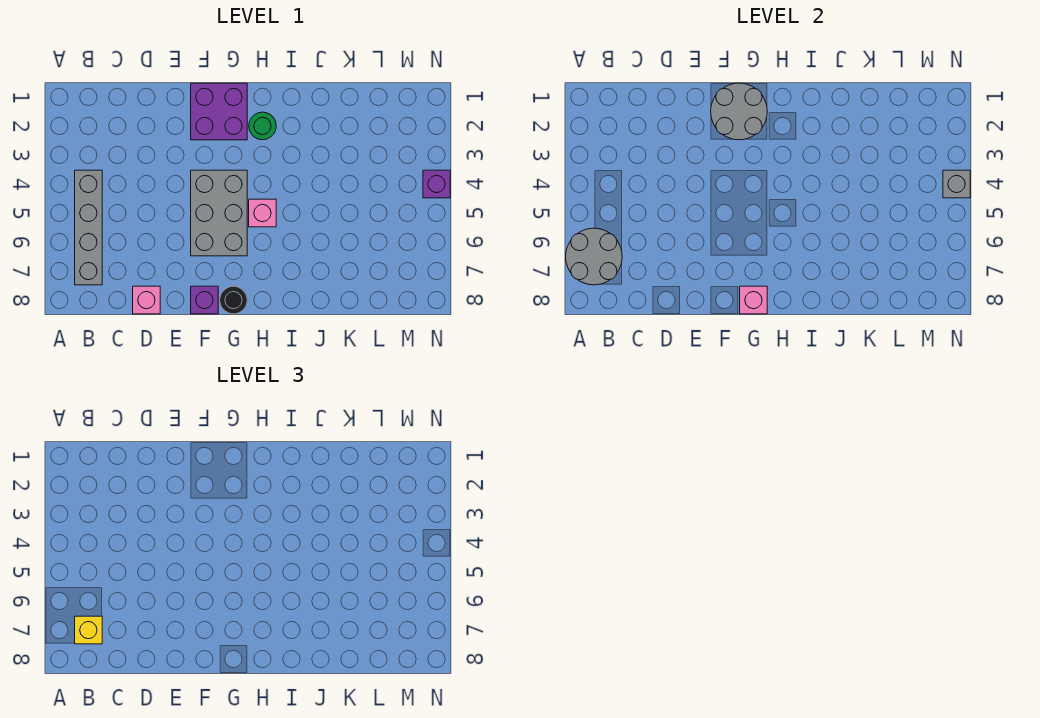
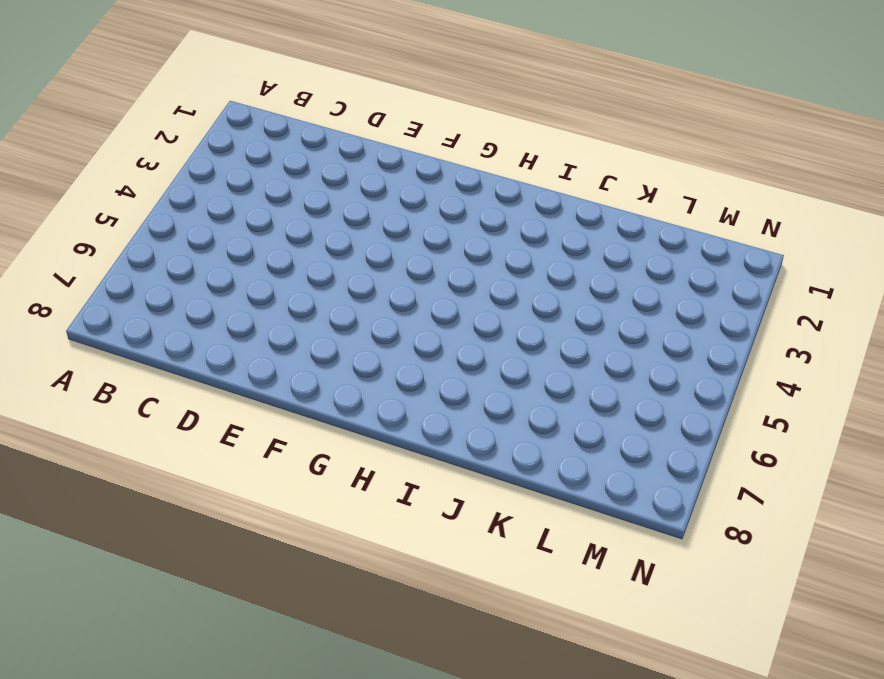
none -> grey brick B4:B7 level 1
none -> pink brick D8 level 1
none -> purple brick F1:G2 level 1

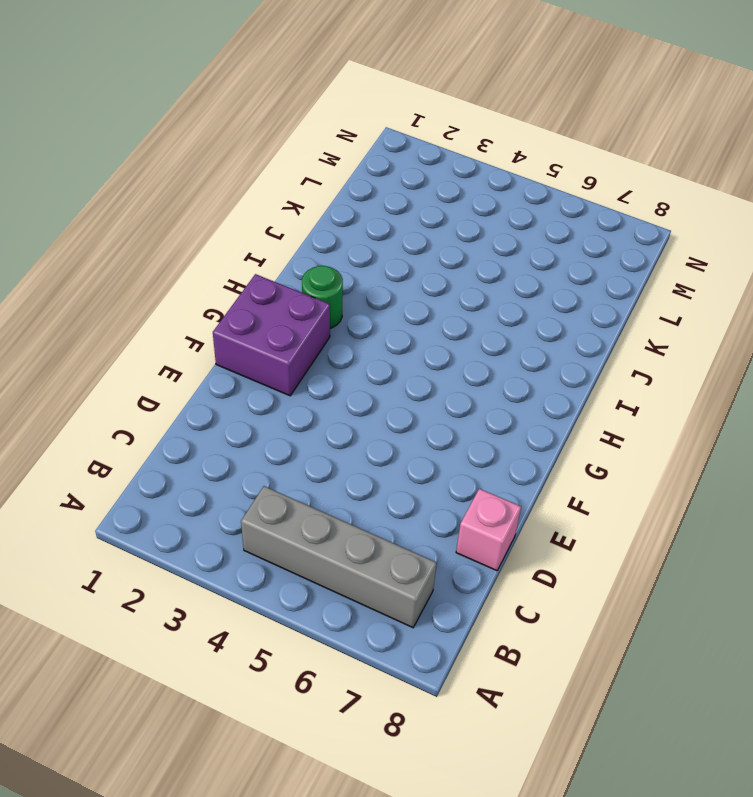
none -> grey brick F4:G6 level 1
none -> purple brick F8 level 1
none -> black round brick G8 level 1

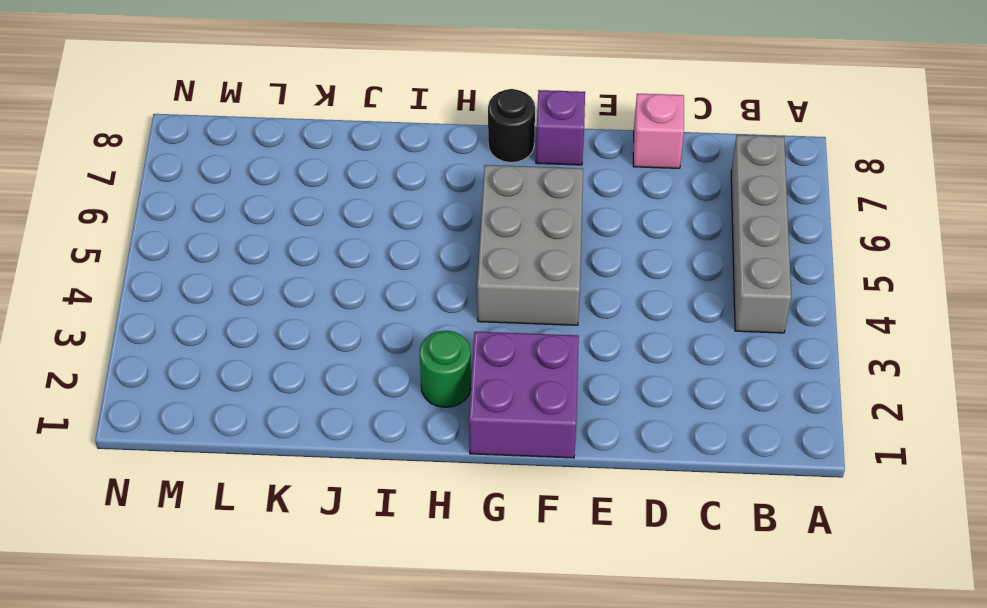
none -> pink brick H5 level 1
none -> purple brick N4 level 1
none -> grey round brick A6:B7 level 2

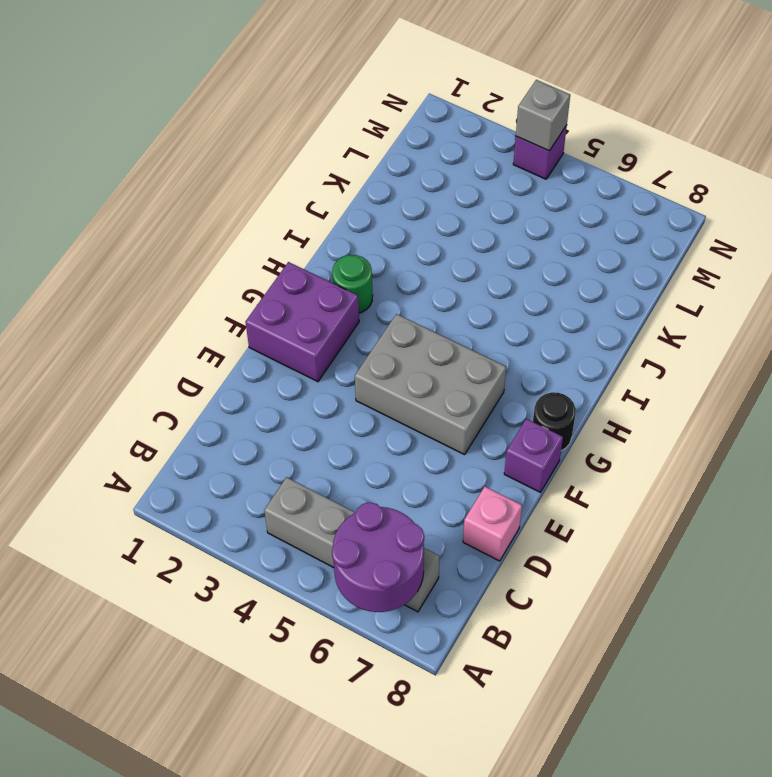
purple round brick A6:B7 level 2 -> grey round brick A6:B7 level 2
none -> pink brick H5 level 1
none -> grey round brick F1:G2 level 2
none -> pink brick G8 level 2

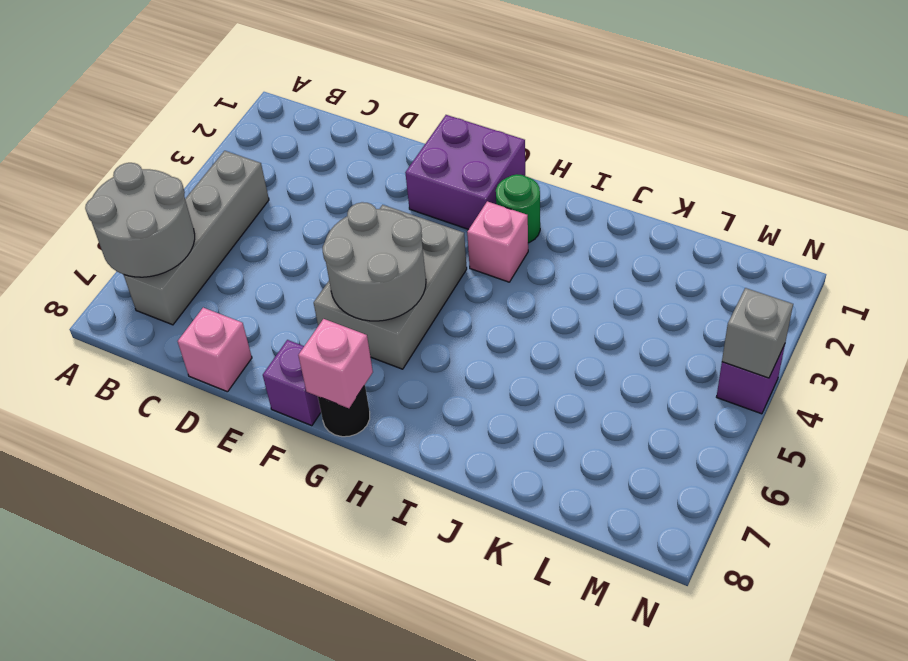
grey round brick F5:G6 level 2 -> grey round brick F1:G2 level 2
pink brick H3 level 1 -> pink brick H5 level 1
none -> yellow brick B7 level 3

